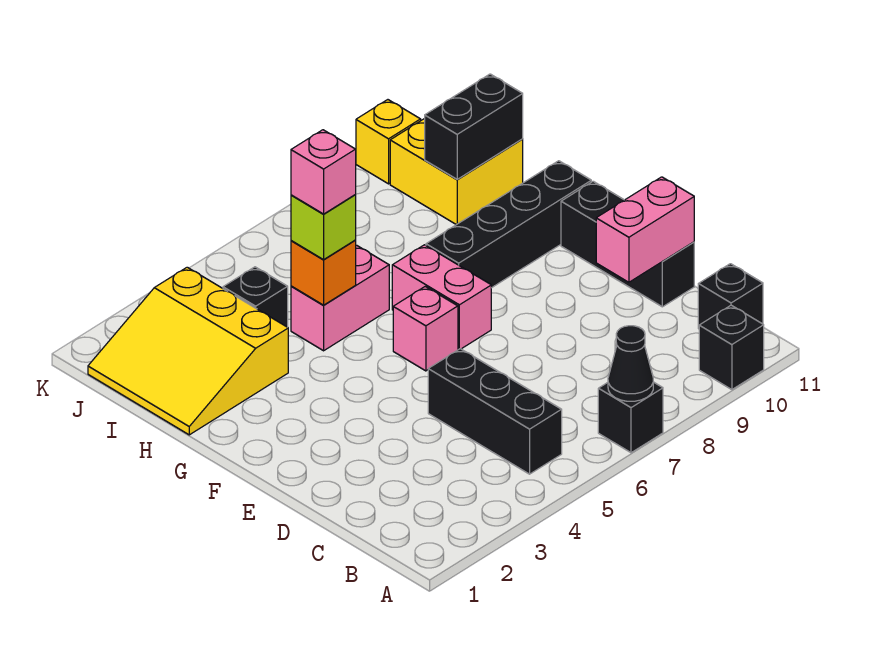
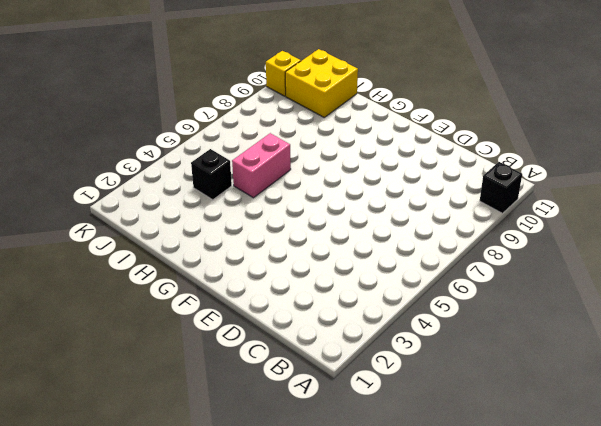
none -> black brick A7 level 1
none -> black brick B5:D5 level 1
none -> black brick B11 level 1

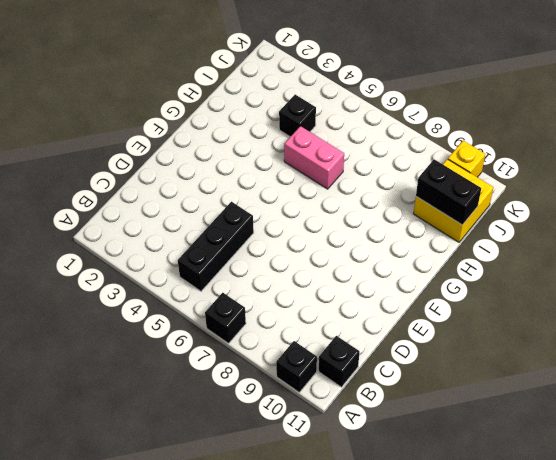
none -> black brick D11:F11 level 1
none -> pink brick F6 level 1
none -> pink brick F7:G7 level 1

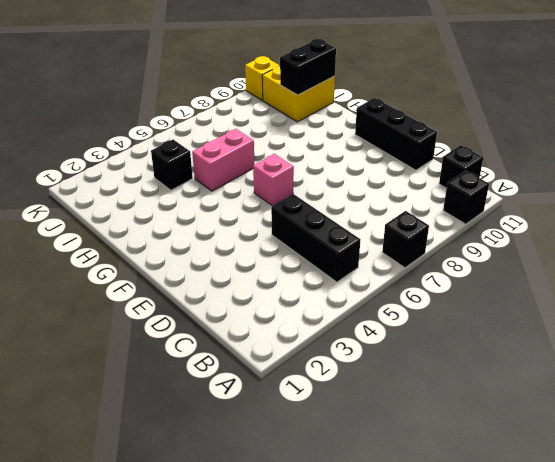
none -> pink brick F7:G7 level 1
none -> black brick G8:G11 level 1
none -> yellow slope H1:J3 level 1 top 3

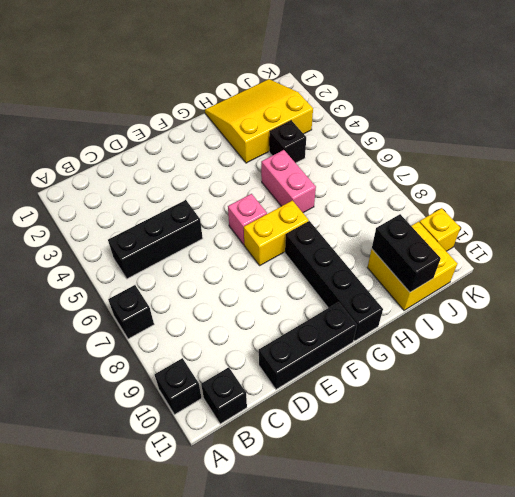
yellow brick F7:G7 level 1 -> pink brick F7:G7 level 1
none -> black cone A7 level 2
none -> pink brick D10:D11 level 2
none -> orange brick H5 level 2

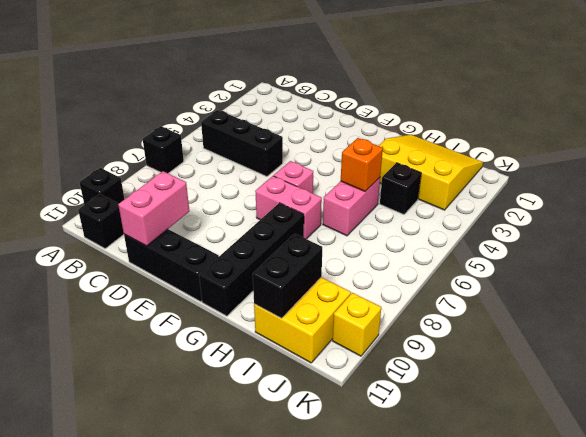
none -> black cone A7 level 2
none -> lime brick H5 level 3
none -> pink brick H5 level 4

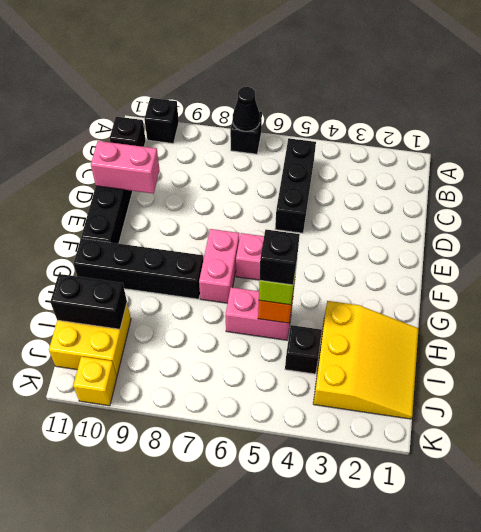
black brick H5 level 4 -> pink brick H5 level 4

